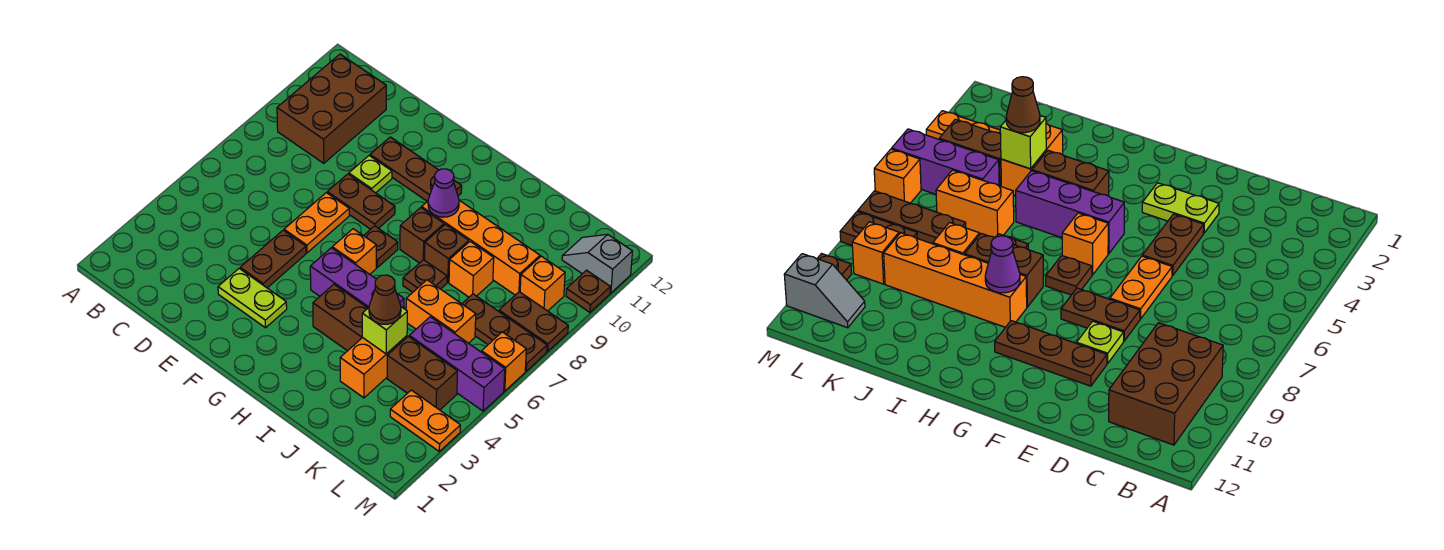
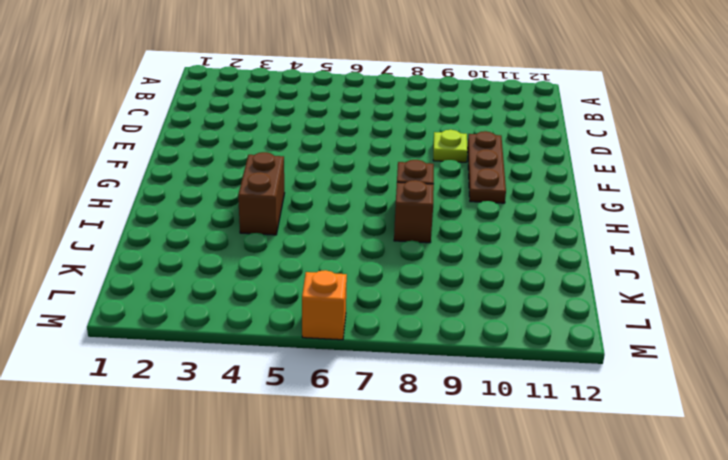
none -> brown brick B9:C11 level 1
none -> lime plate E3:F3 level 1
none -> brown plate E4:E5 level 1
none -> orange plate E6:E7 level 1

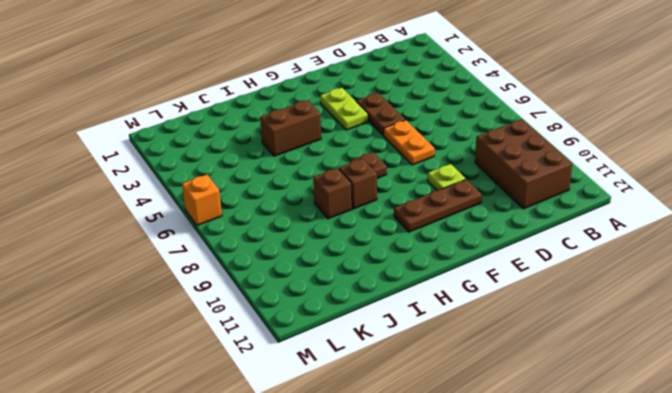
lime plate F3:F4 level 1 -> lime plate E3:F3 level 1
none -> brown plate E8:F8 level 1
none -> purple brick G5:I5 level 1
none -> orange brick G6 level 1
none -> orange brick H9:K9 level 1

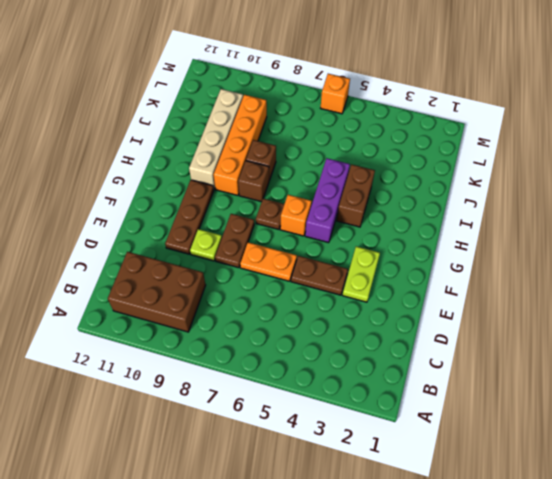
tan brick H10:K10 level 1 -> none
none -> brown plate I7 level 1
none -> orange brick J3:J4 level 1
none -> orange brick J6:K6 level 1
none -> orange brick J8 level 1

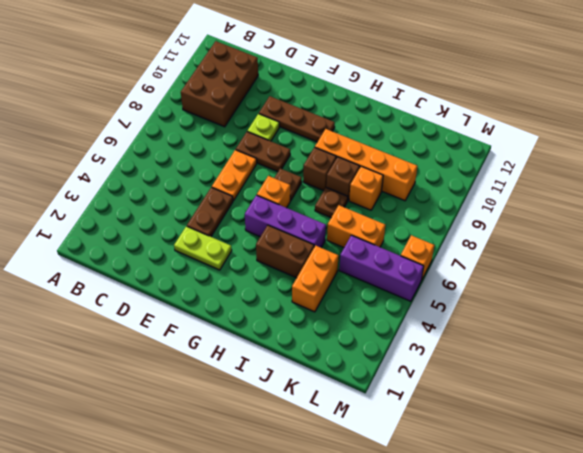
none -> brown brick K4:L4 level 1
none -> brown plate K7:M7 level 1
none -> orange plate L3:M3 level 1
none -> brown plate L8:M8 level 1

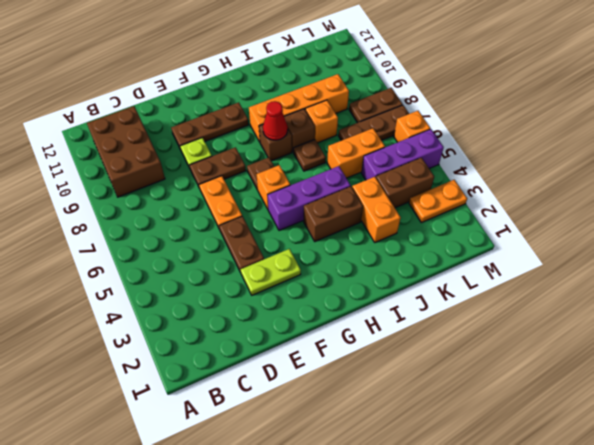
red cone H8 level 2 -> none
none -> orange brick L9 level 1
none -> grey slope L11:M11 level 1 top M
none -> brown plate M10 level 1
none -> purple cone H9 level 2

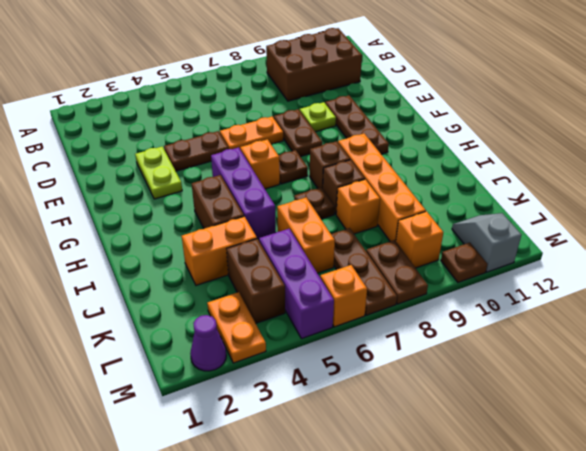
purple cone M2 level 1 -> purple cone H9 level 2
none -> lime brick J4 level 2
none -> brown cone J4 level 3

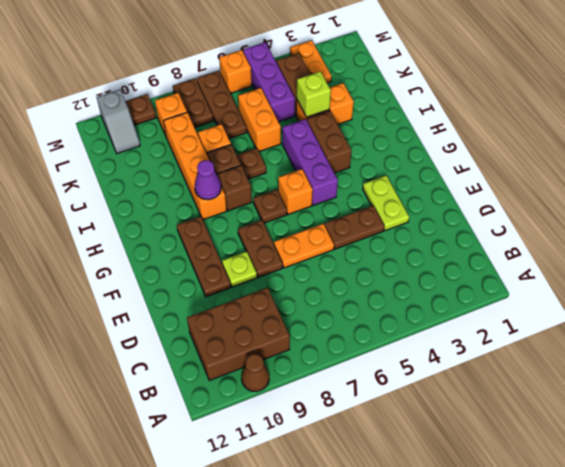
brown cone A10 level 1 -> brown cone J4 level 3

